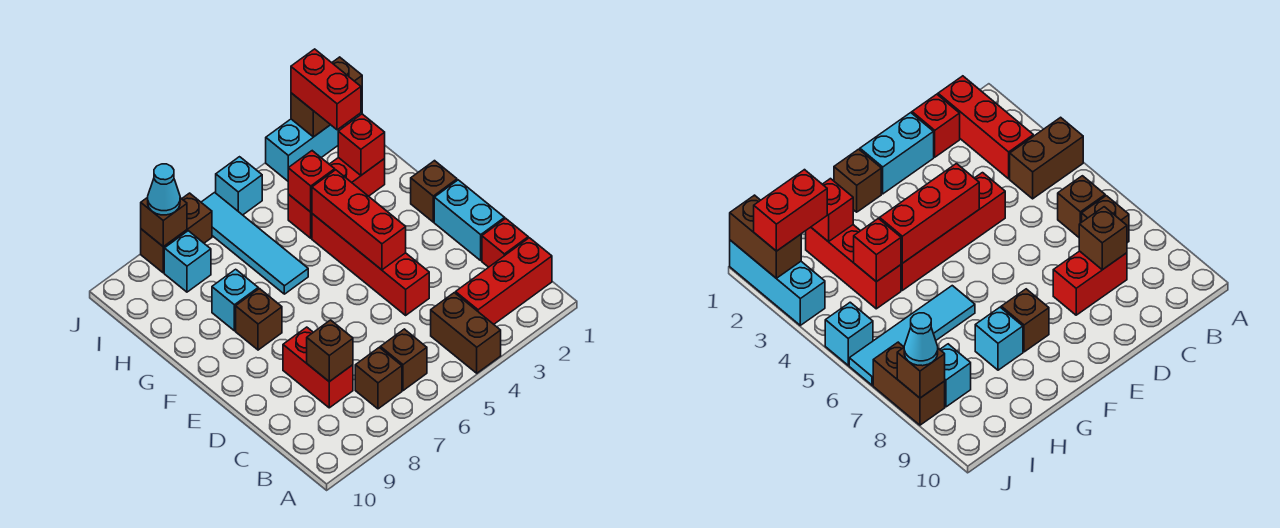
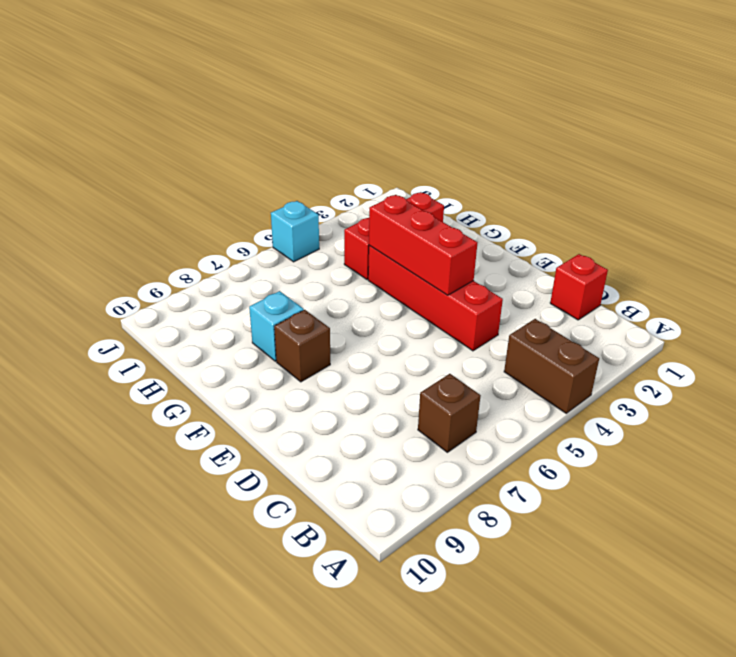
none -> red brick B1:B3 level 1
none -> brown brick B6 level 1
none -> red brick C8:D8 level 1

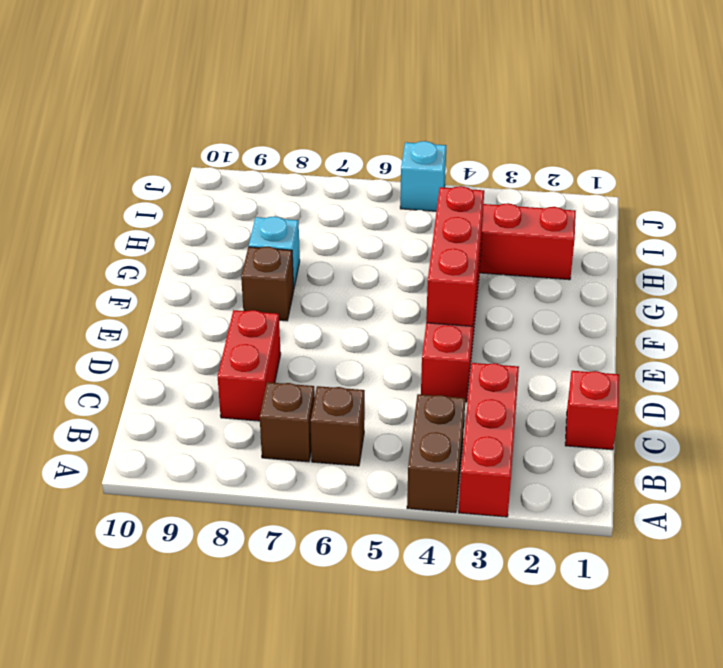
red brick A3:C3 level 1 -> red brick B1:B3 level 1
none -> cyan brick D1:E1 level 1
none -> brown brick F1 level 1
none -> cyan tile G6:J6 level 1

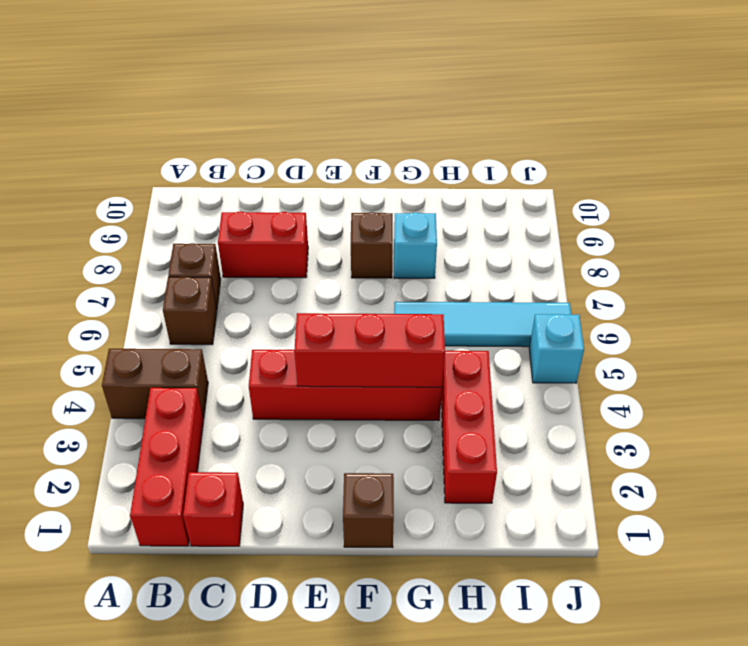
none -> cyan brick D1:E1 level 1
none -> cyan brick I8 level 1
none -> cyan brick J1:J3 level 1

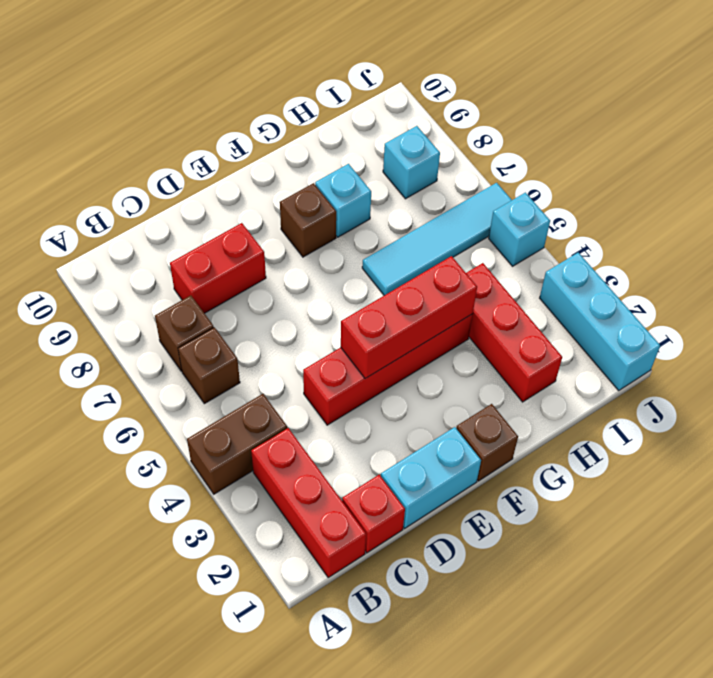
none -> brown brick J7:J8 level 1
none -> brown brick C8 level 2
none -> red brick H2 level 2

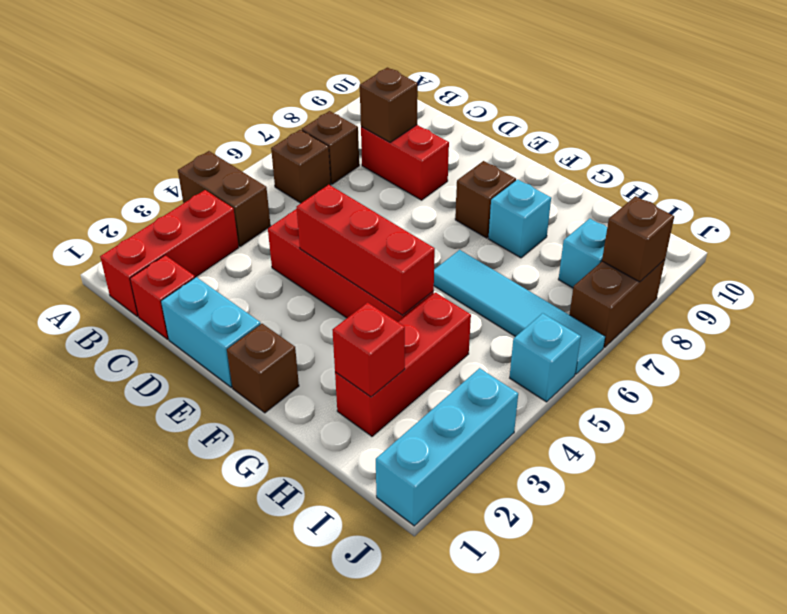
none -> red brick H4 level 2
none -> brown brick J1:J2 level 2
none -> red brick I2:J2 level 3

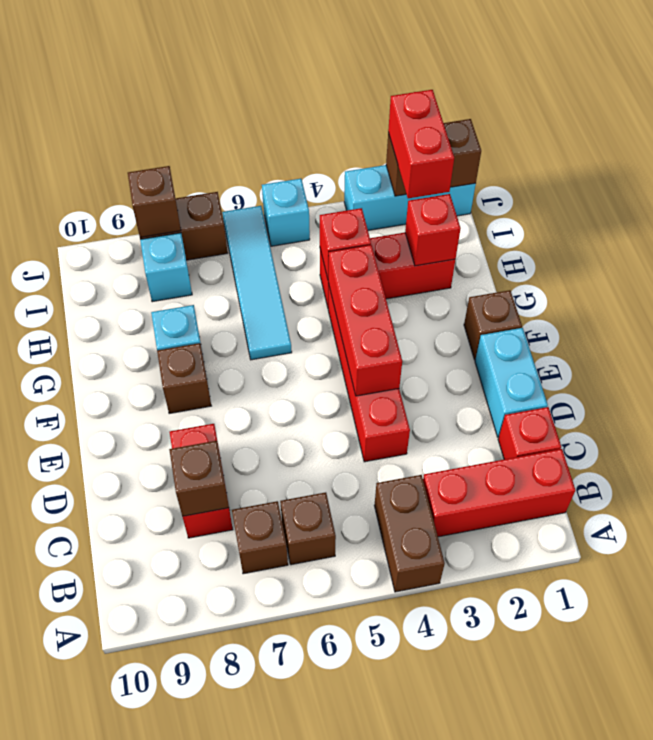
none -> cyan cone J8 level 3

